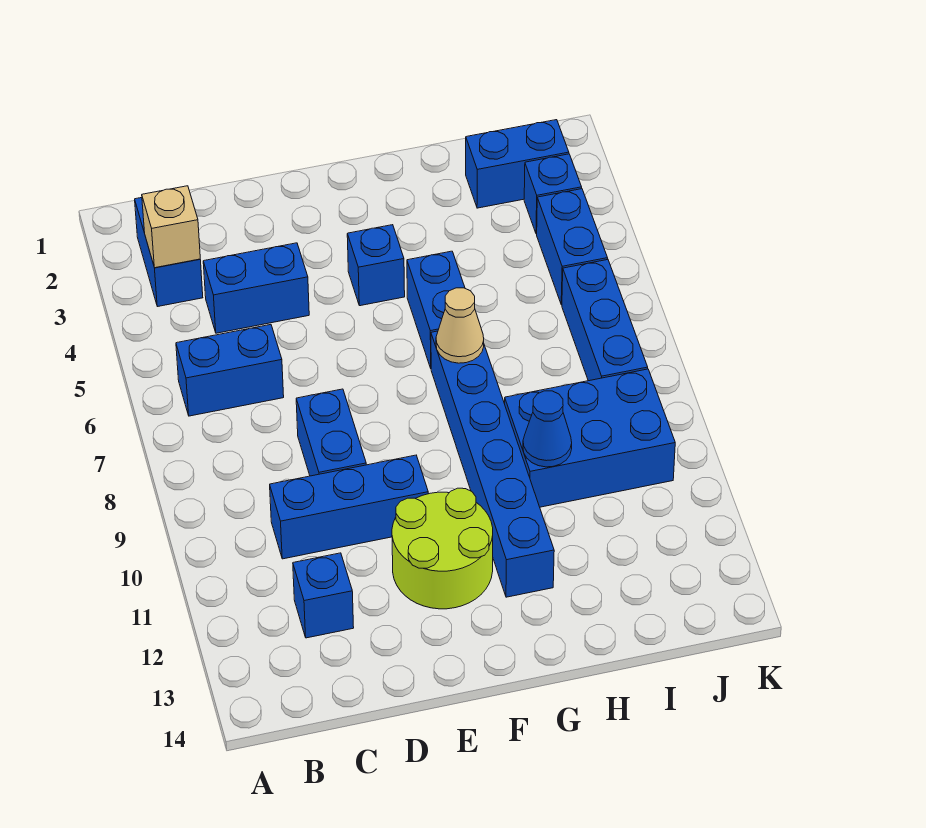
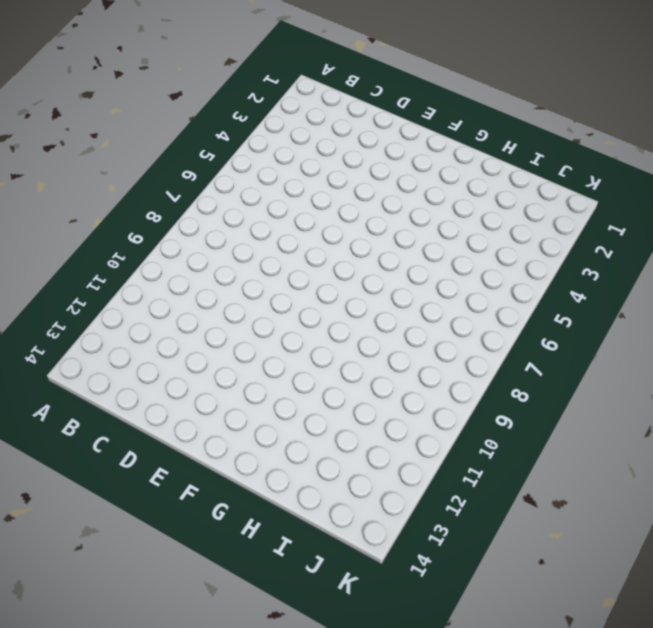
none -> blue brick B2:B3 level 1
none -> blue brick B6:C6 level 1
none -> blue brick C4:D4 level 1

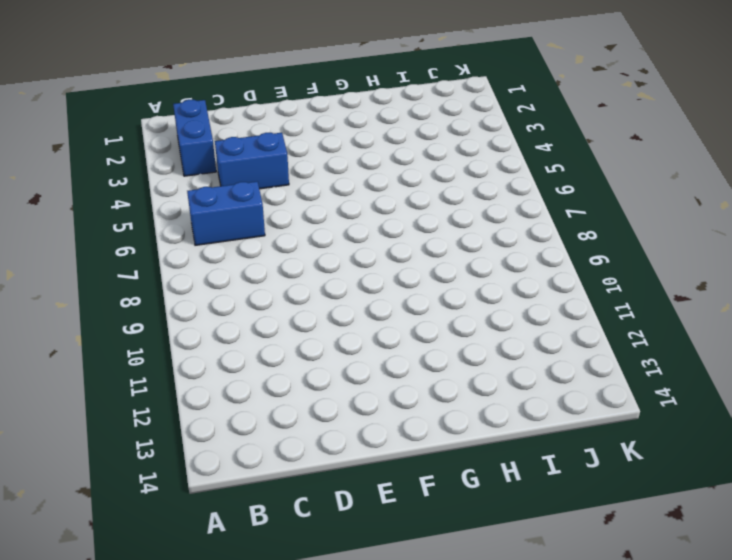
none -> blue brick C10:E10 level 1
none -> blue brick C12 level 1
none -> blue brick D8:D9 level 1

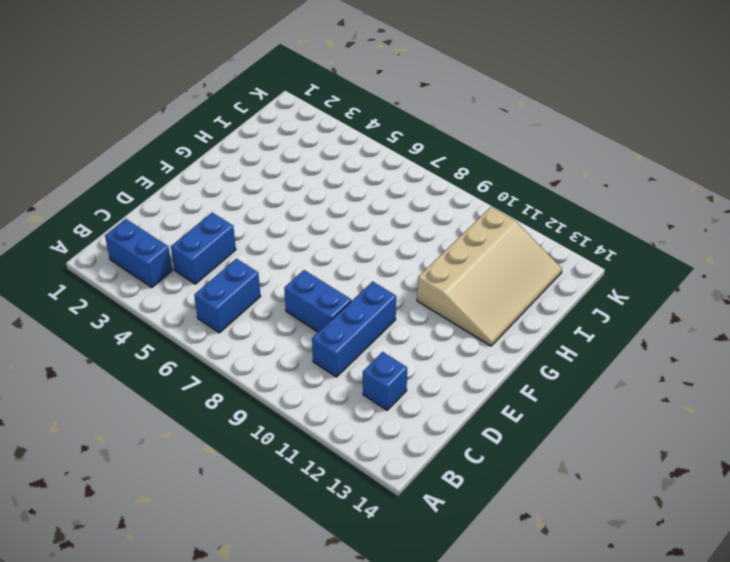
tan slope G11:J13 level 1 top 11 -> blue brick G7:G12 level 1
none -> lime round brick E11:F12 level 1
none -> blue brick F4 level 1
none -> blue brick G5:G6 level 1

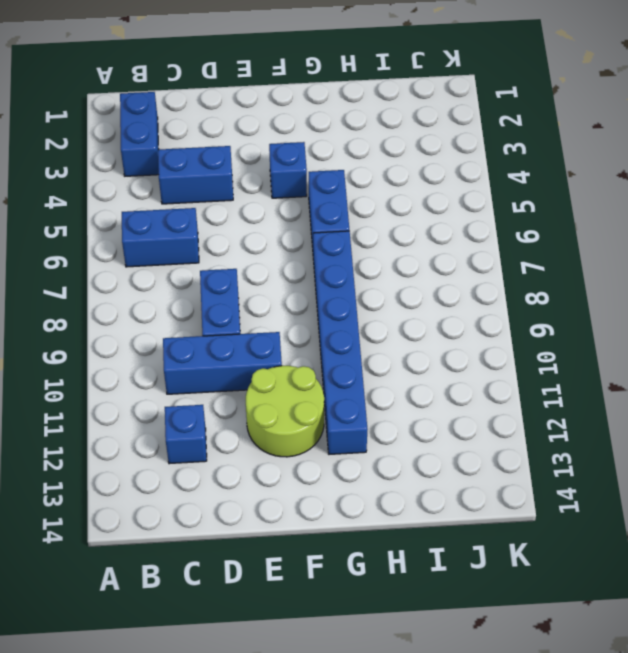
none -> blue brick H9:J10 level 1
none -> blue brick I2:J2 level 1
none -> blue brick J3 level 1

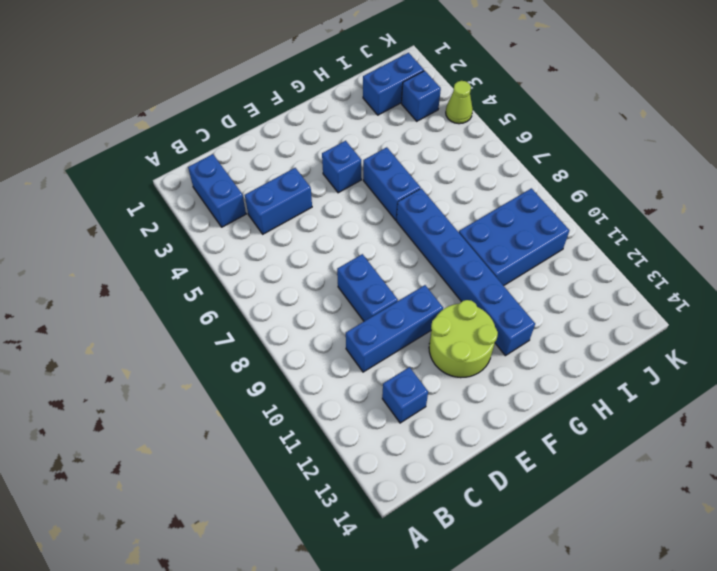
lime cone K4 level 1 -> none
none -> blue brick B6:C6 level 1
none -> blue brick J4:J5 level 1
none -> blue brick J6:J8 level 1

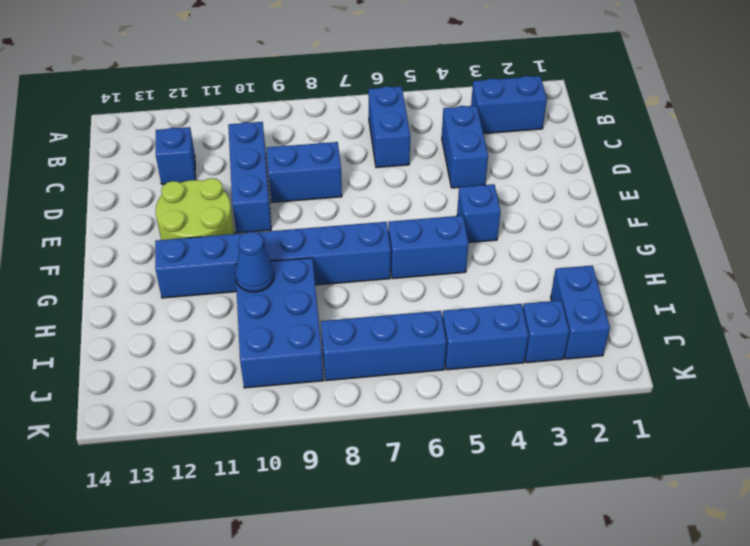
none -> tan brick B3 level 2
none -> tan cone G7 level 2

